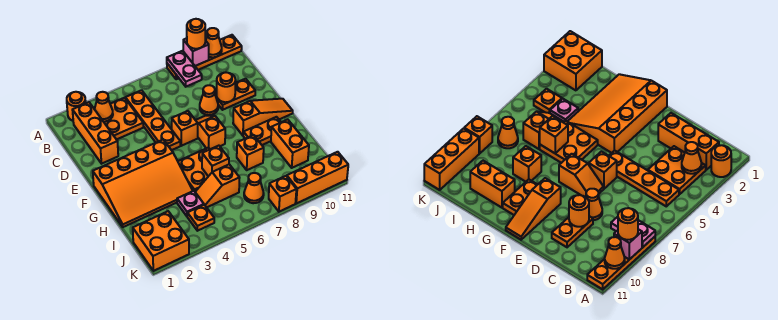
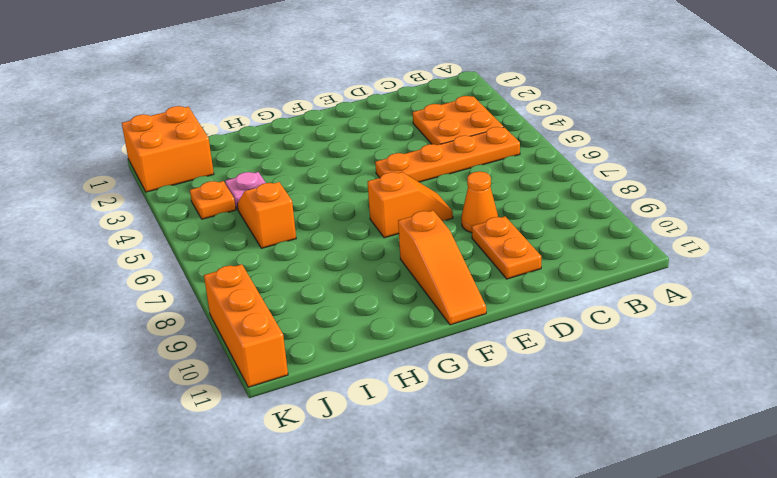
none -> orange round brick A2 level 1
none -> orange plate A8:A11 level 1
none -> orange brick B2:D2 level 1

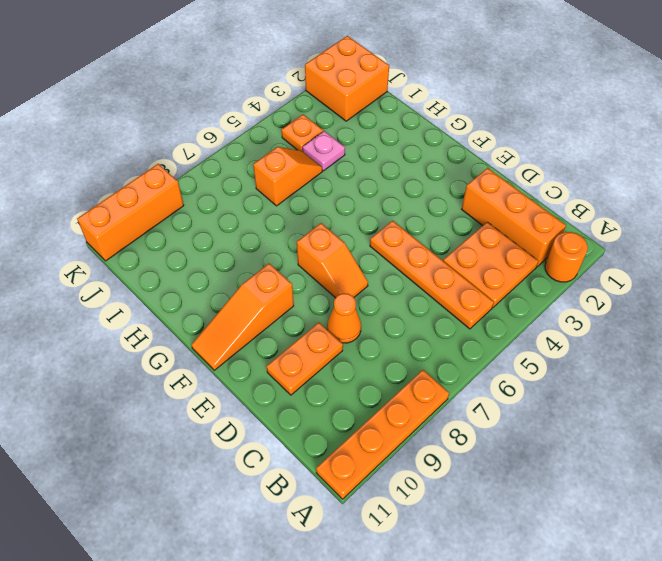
none -> orange brick E6 level 1
none -> orange slope F1:H4 level 1 top F
none -> orange plate G5:H6 level 1

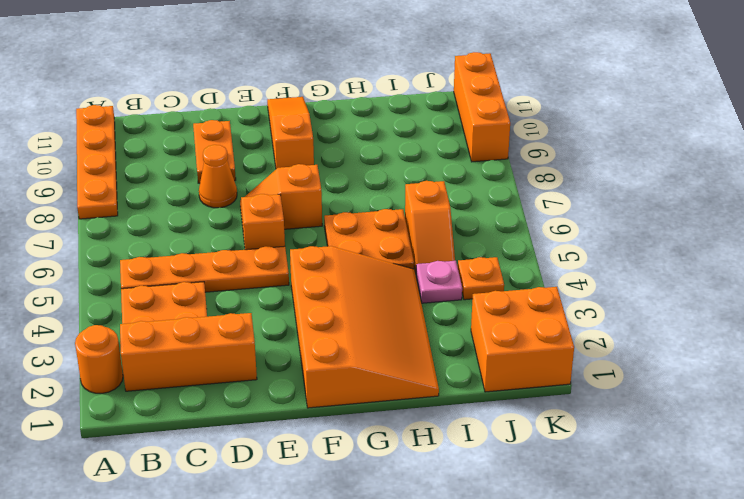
none -> orange plate G9:G10 level 1
none -> orange brick H8 level 1
none -> orange brick H10:I10 level 1

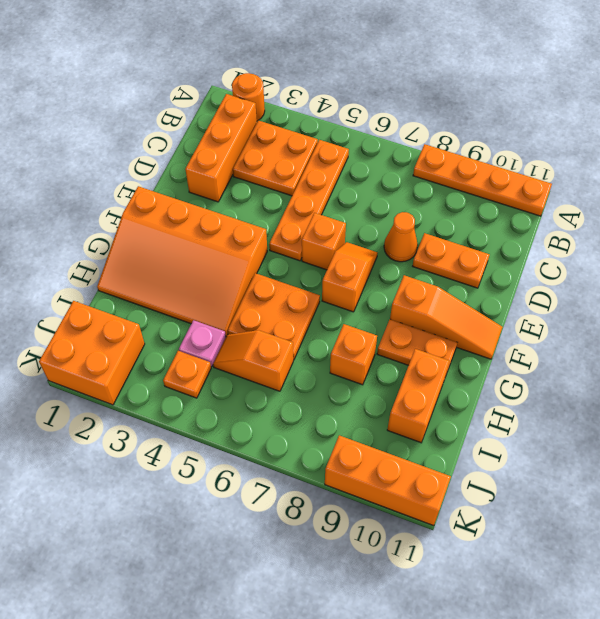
none -> orange cone J7 level 1
none -> orange brick K8 level 1
none -> pink plate A8:B8 level 2

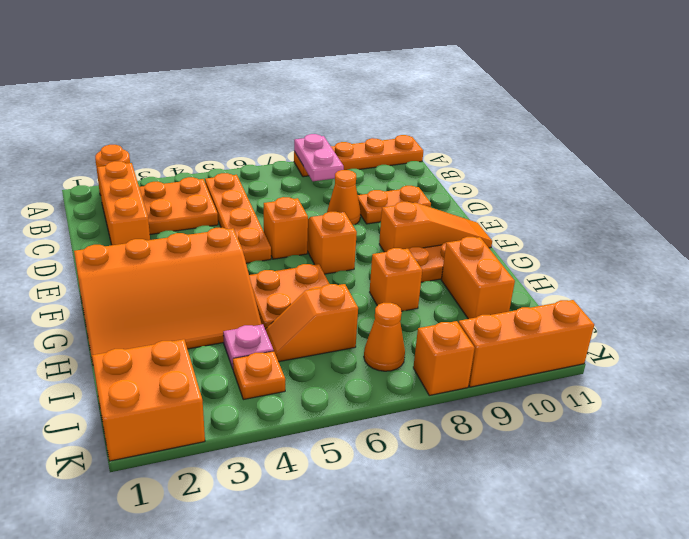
none -> pink brick A9 level 2
none -> orange cone A10 level 2
none -> orange cone B3 level 2

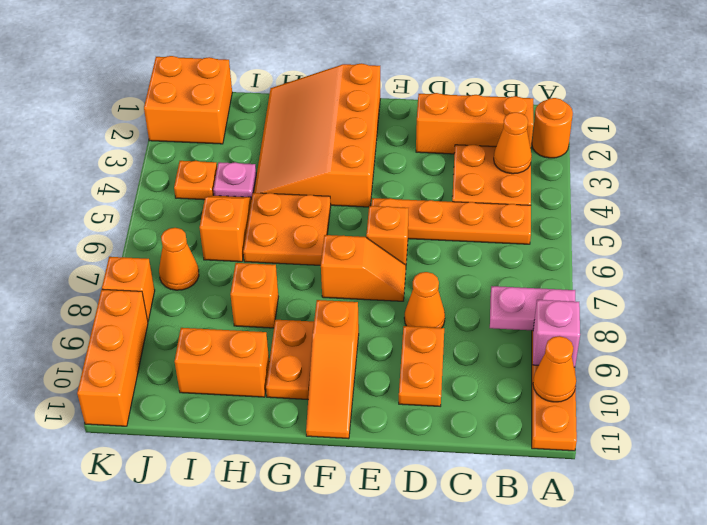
none -> orange round brick D9 level 2
none -> orange brick H6 level 2
none -> orange round brick A9 level 3

